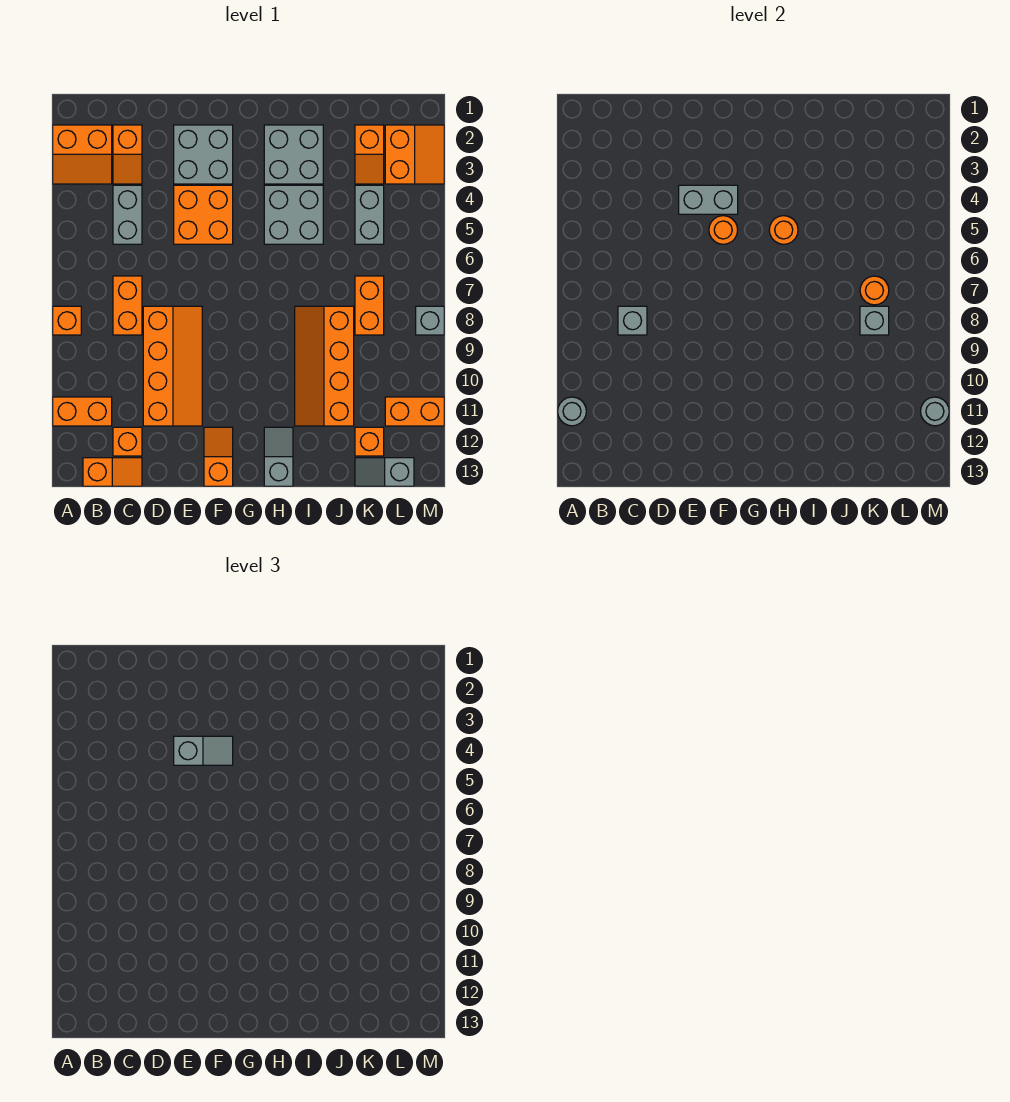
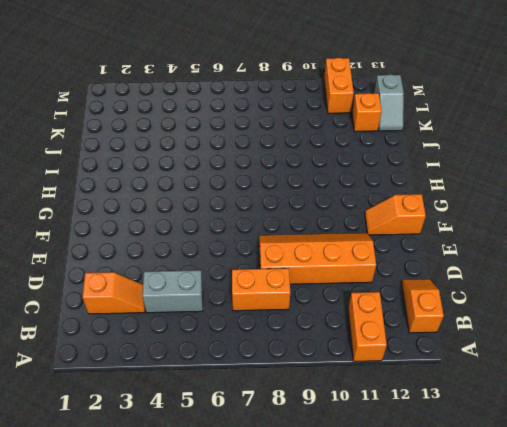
none -> orange slope A2:B3 level 1 top 2
none -> orange brick A8 level 1
none -> orange brick C12 level 1
none -> grey brick E2:F3 level 1

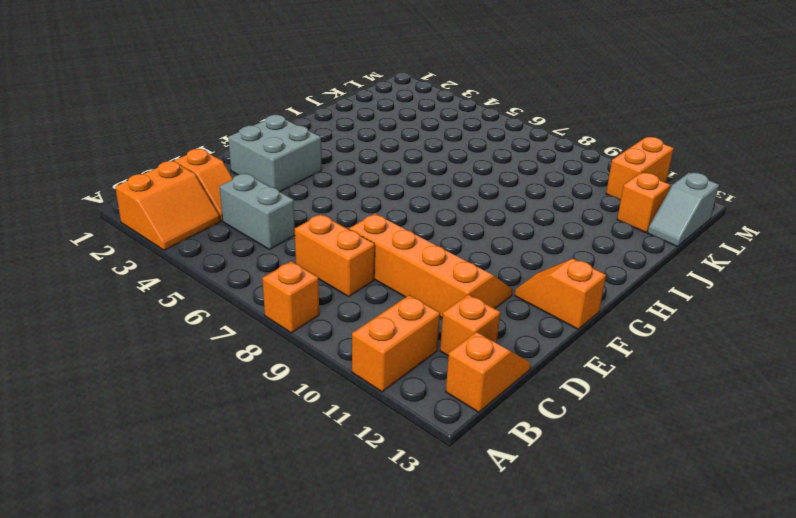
none -> orange brick E4:F5 level 1
none -> grey brick H2:I3 level 1
none -> grey brick H4:I5 level 1
none -> grey slope H12:H13 level 1 top 13

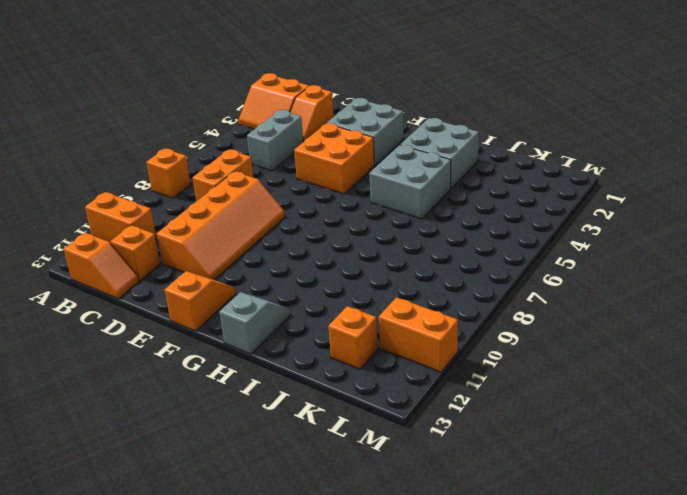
none -> orange slope I8:J11 level 1 top J
none -> orange slope K2:K3 level 1 top 2
none -> grey brick K4:K5 level 1
none -> orange brick K7:K8 level 1

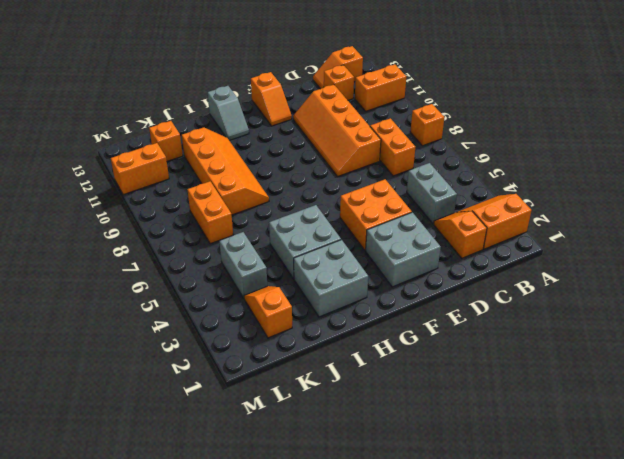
none -> grey slope K13:L13 level 1 top L
none -> orange slope L2:M3 level 1 top L
none -> grey brick M8 level 1
none -> grey round brick A11 level 2

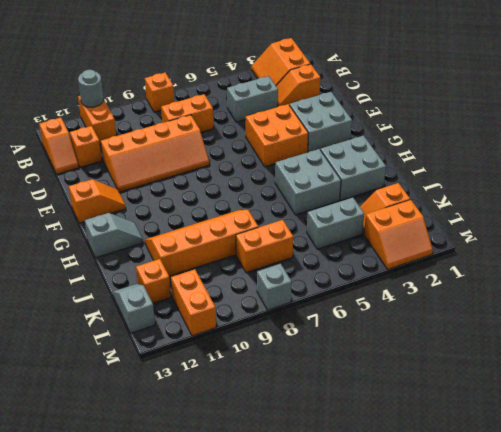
none -> grey brick C8 level 2
none -> grey brick E4:F4 level 2
none -> orange round brick F5 level 2
none -> orange round brick H5 level 2

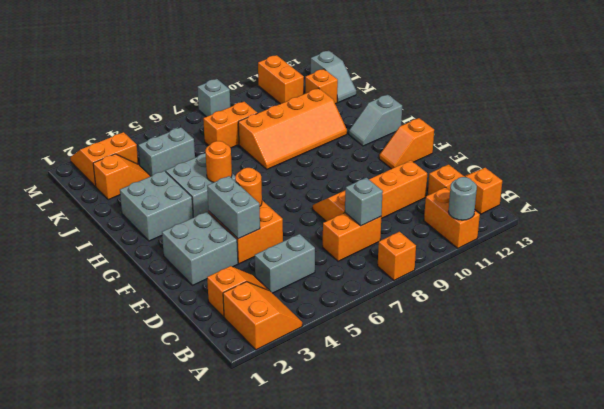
none -> orange round brick K7 level 2
none -> grey brick K8 level 2
none -> grey round brick M11 level 2
none -> grey slope E4:F4 level 3 top E

